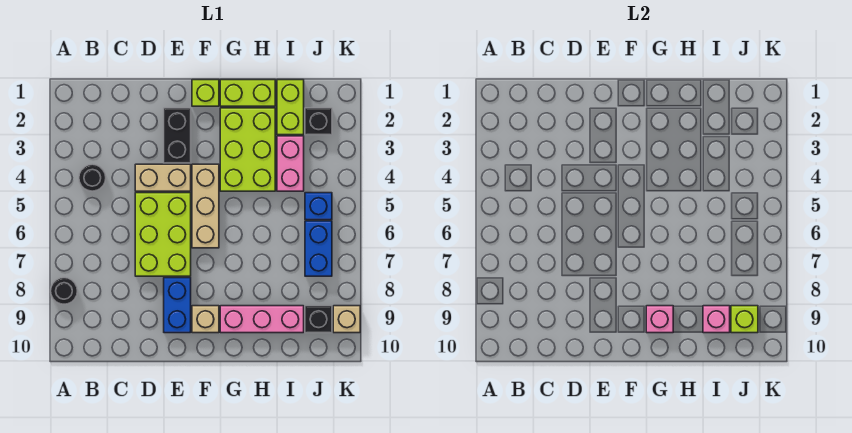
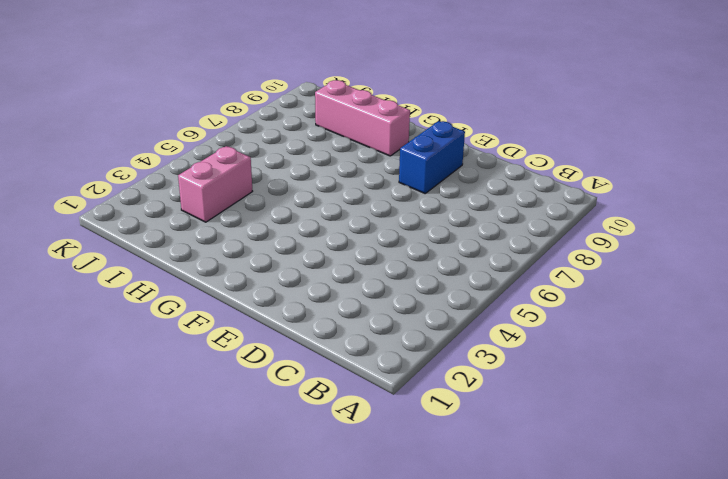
none -> black round brick A8 level 1
none -> black round brick B4 level 1
none -> tan brick D4:E4 level 1

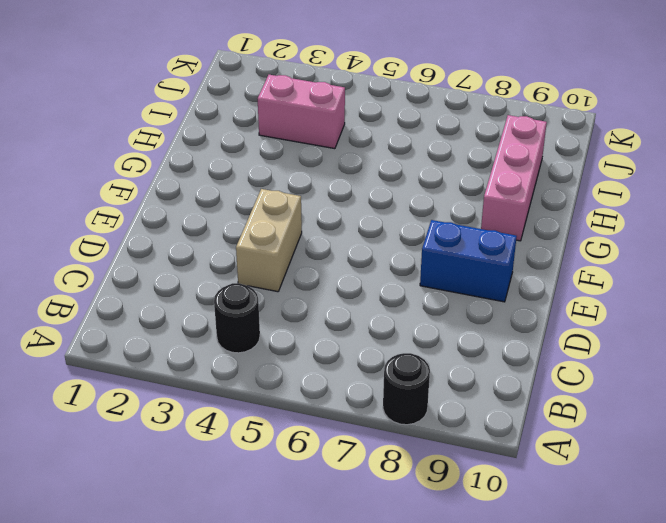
none -> lime brick D5:E7 level 1
none -> black brick E2:E3 level 1
none -> lime brick F1 level 1

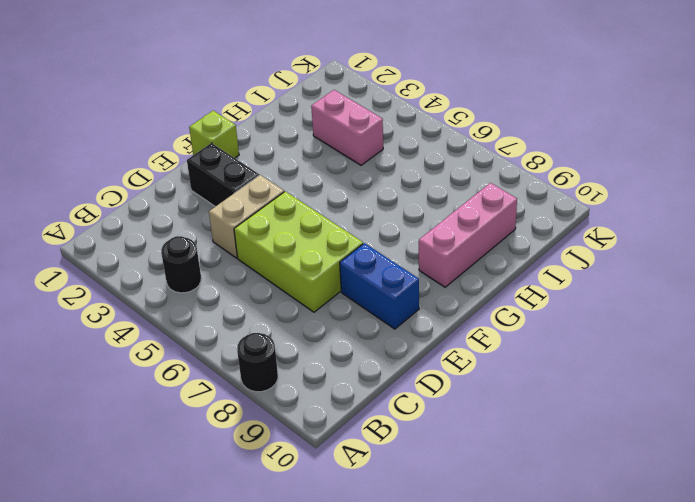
none -> tan brick F4:F6 level 1
none -> tan brick F9 level 1
none -> lime brick G1:H1 level 1

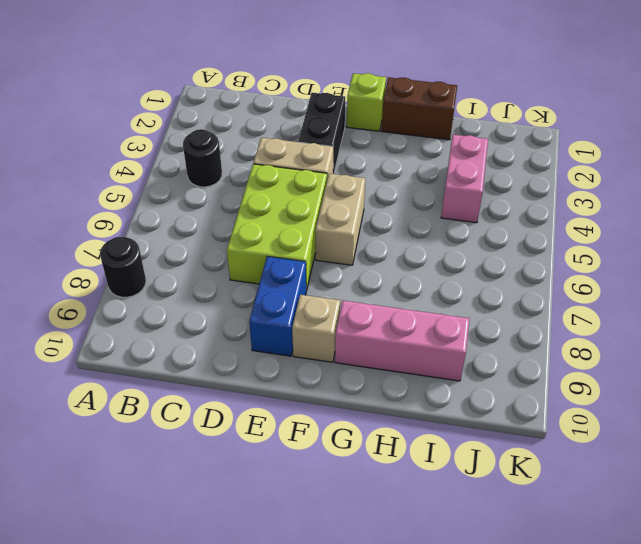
tan brick F5:F6 level 1 -> tan brick F4:F6 level 1
brown brick G1:H1 level 1 -> lime brick G1:H1 level 1
none -> lime brick G2:H4 level 1
none -> lime brick I1:I2 level 1
none -> black brick J2 level 1

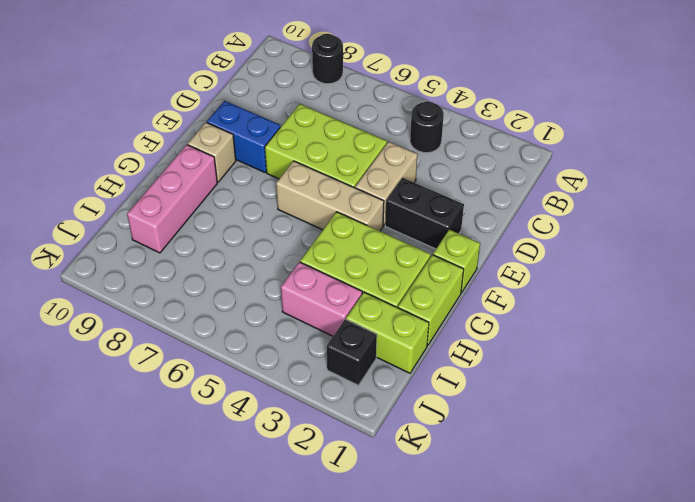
none -> blue brick J5 level 1
none -> blue brick J6:J7 level 1
none -> black brick J9 level 1

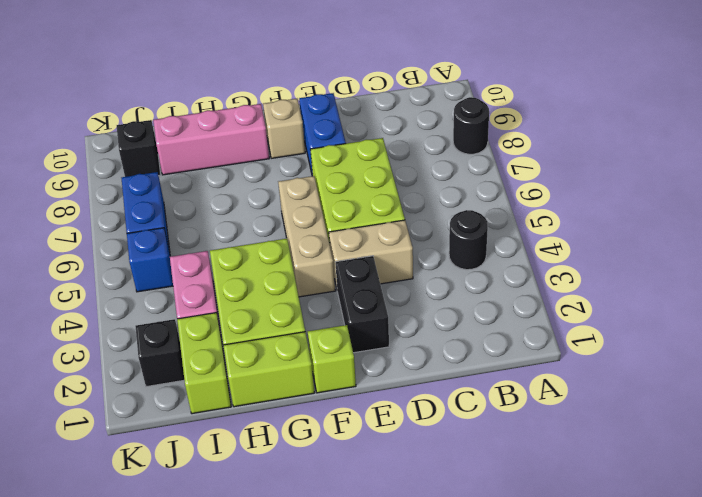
none -> tan brick K9 level 1
none -> pink brick G9 level 2
none -> pink brick I9 level 2

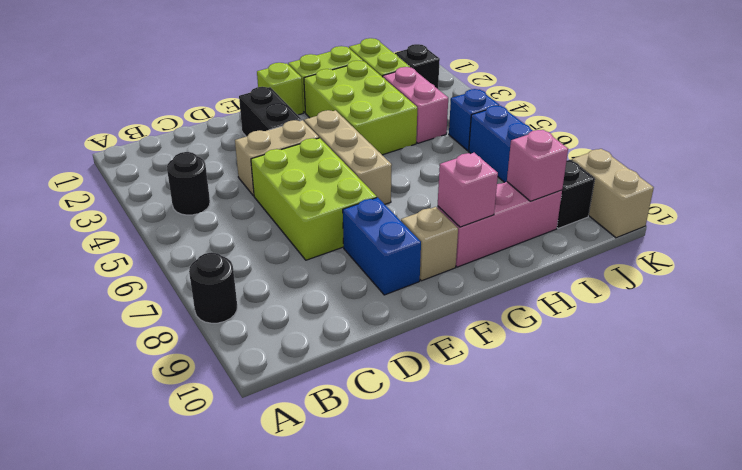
tan brick K9:K10 level 1 -> tan brick K9 level 1
none -> lime brick J9 level 2

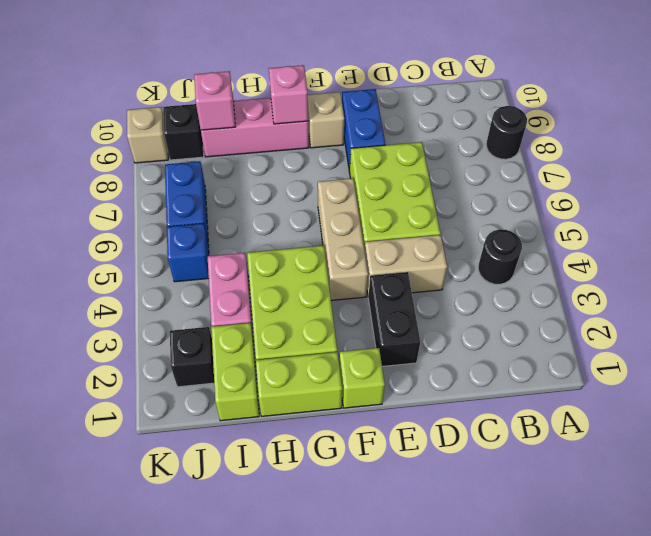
none -> lime brick J9 level 2

